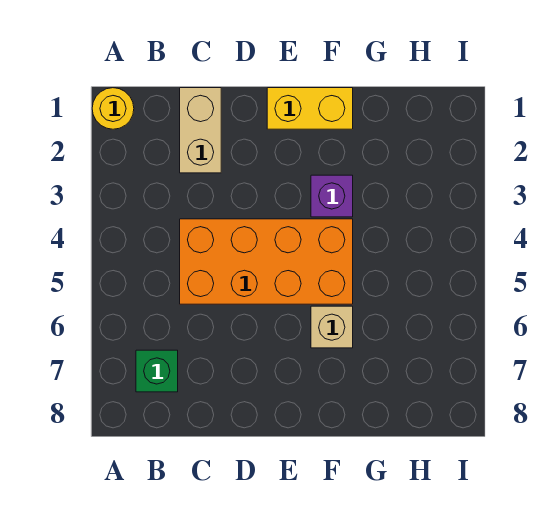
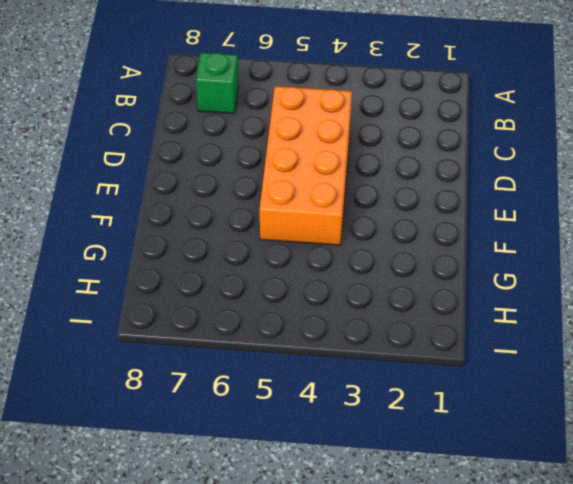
none -> yellow round brick A1 level 1
none -> tan brick C1:C2 level 1

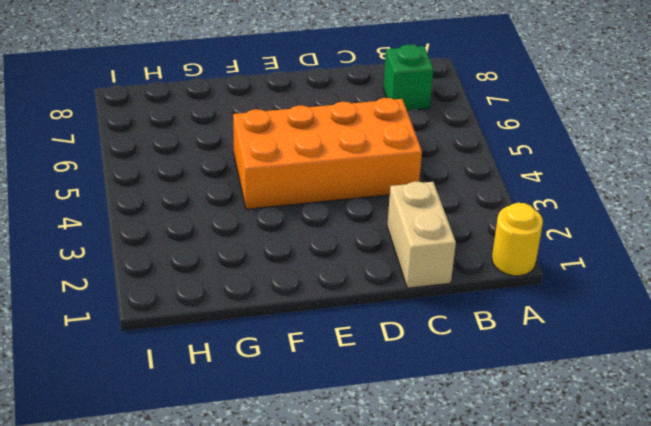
none -> yellow brick E1:F1 level 1
none -> purple brick F3 level 1

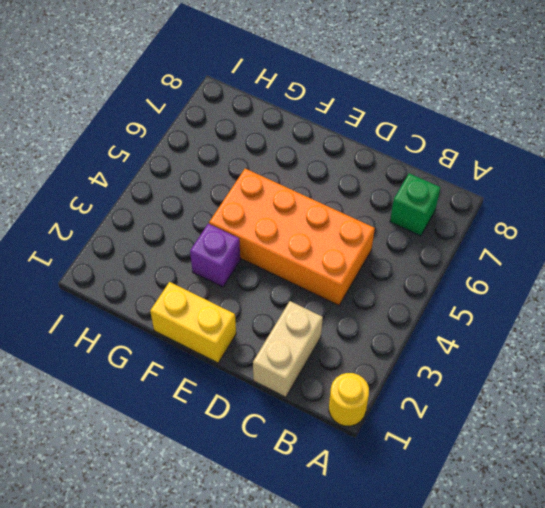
none -> tan brick F6 level 1

